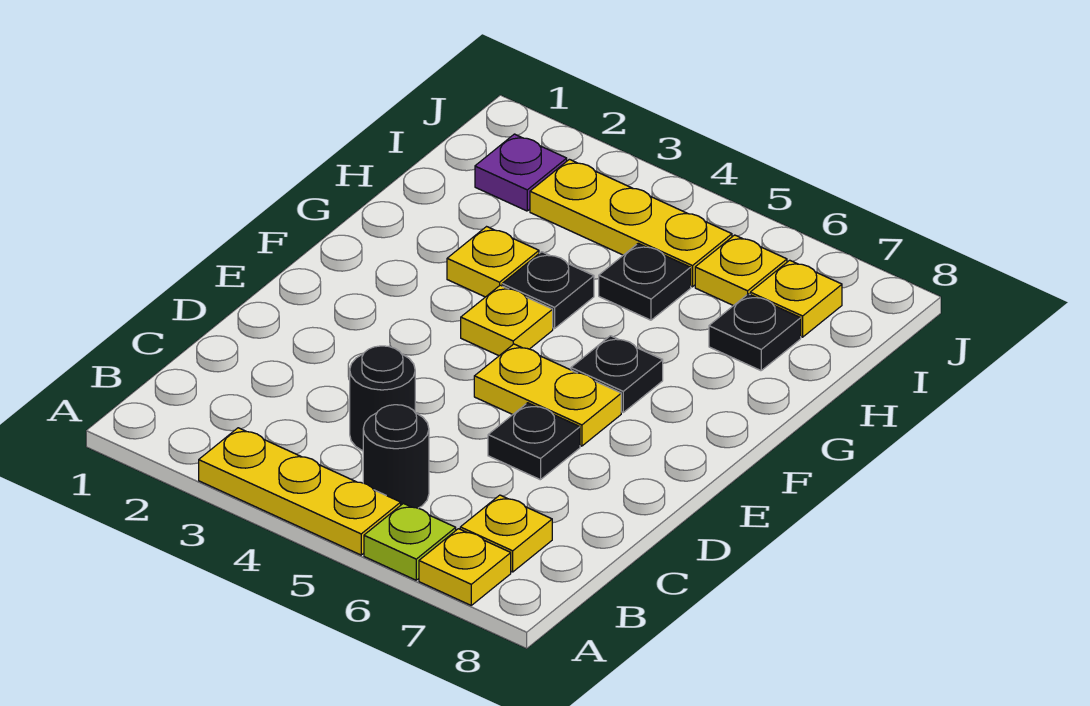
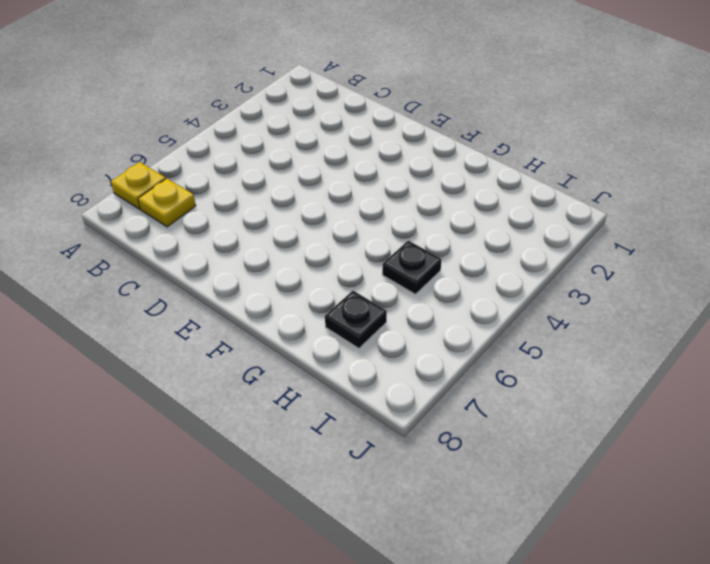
none -> yellow plate A3:A5 level 1
none -> lime plate A6 level 1
none -> black round brick B5 level 1

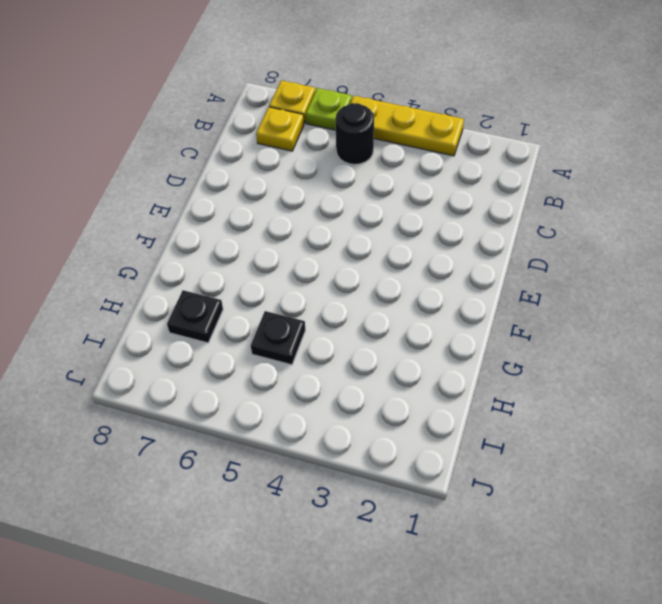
none -> black round brick C4 level 1
none -> black plate D6 level 1
none -> yellow plate E5:E6 level 1

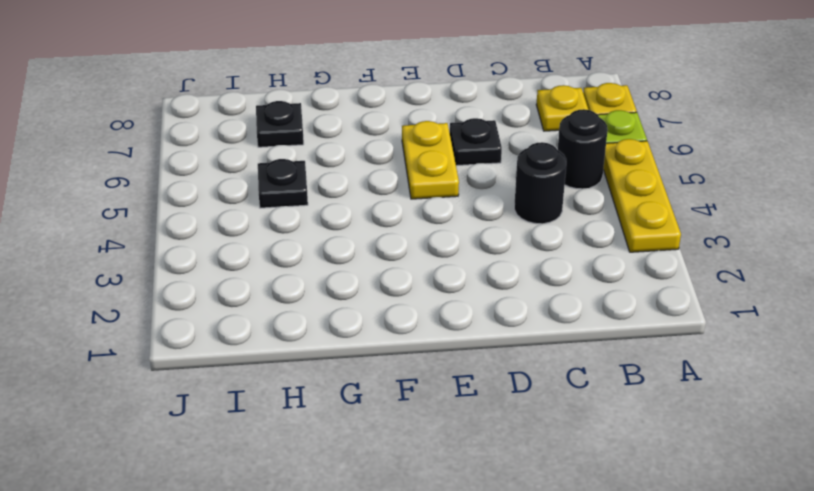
none -> yellow plate F4 level 1
none -> black plate F6 level 1
none -> yellow plate G3 level 1

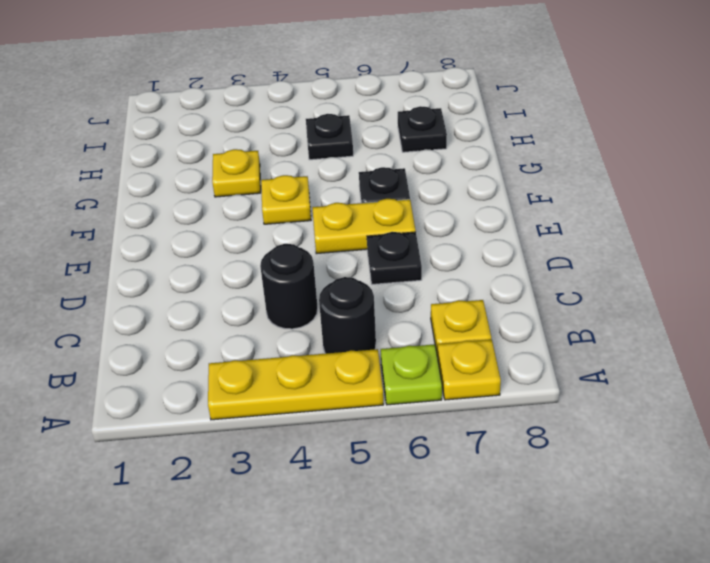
none -> black plate G4 level 1
none -> purple plate I2 level 1
none -> yellow plate I3:I5 level 1

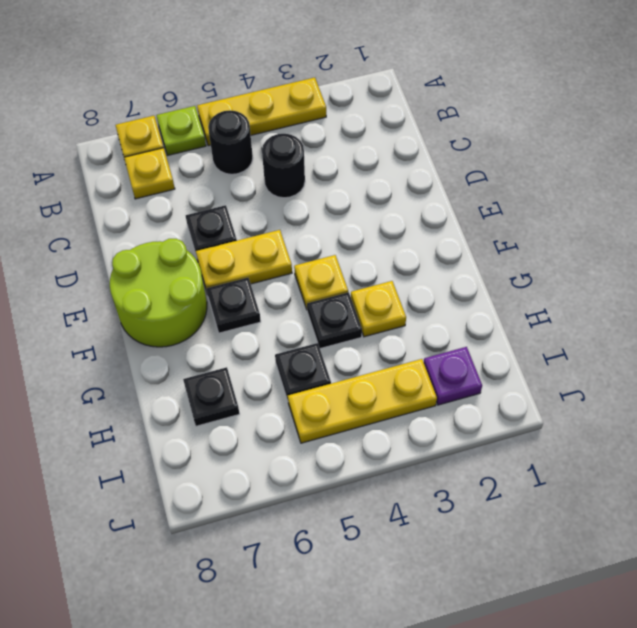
lime round brick E7:F8 level 1 -> none
none -> yellow plate I6 level 1
none -> yellow plate I7 level 1

